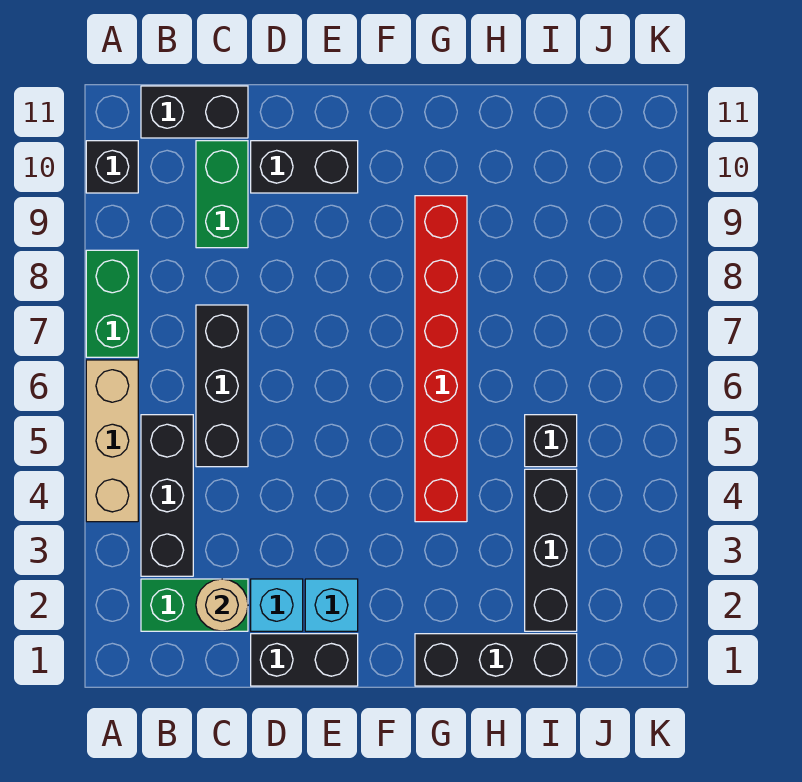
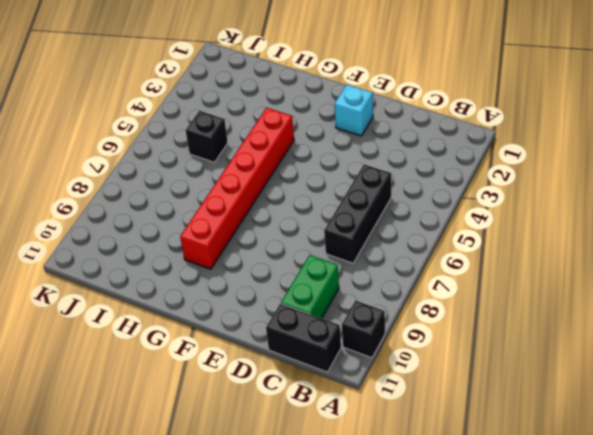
none -> tan brick A4:A6 level 1
none -> green brick A7:A8 level 1
none -> green brick B2:C2 level 1

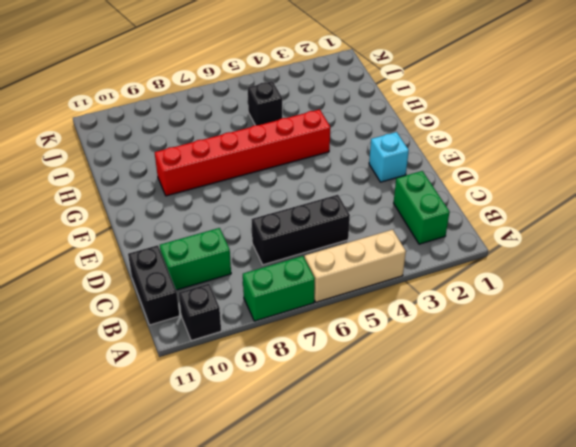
none -> black brick B3:B5 level 1
none -> black brick D1:E1 level 1
none -> cyan brick D2 level 1

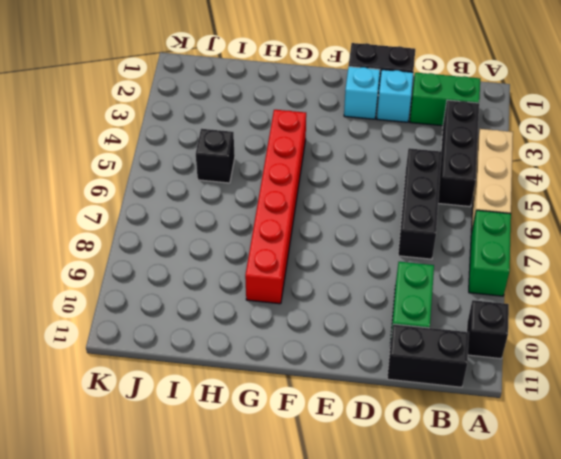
none -> black brick D10:E10 level 1
none -> black brick G1:I1 level 1
none -> black brick I2:I4 level 1

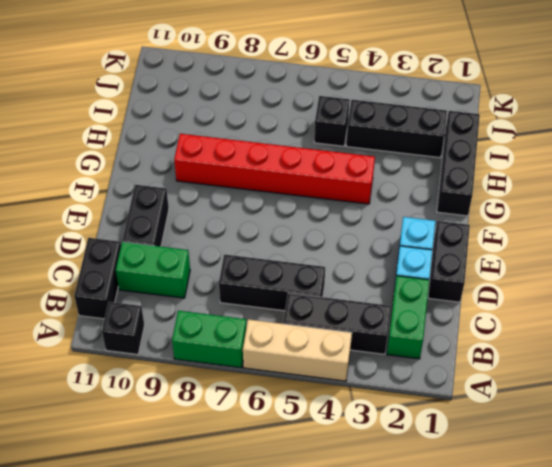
none -> tan round brick C2 level 2

